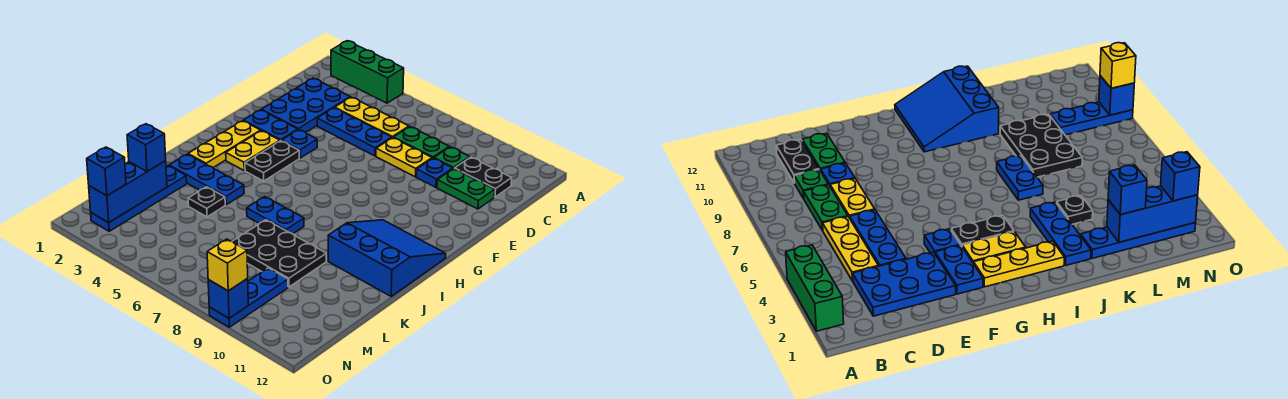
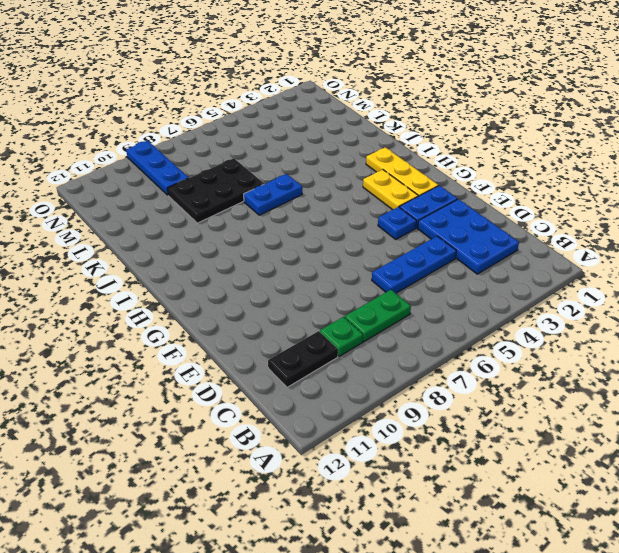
none -> green brick A2:A4 level 1
none -> yellow plate C4:C6 level 1
none -> yellow plate D7:D8 level 1

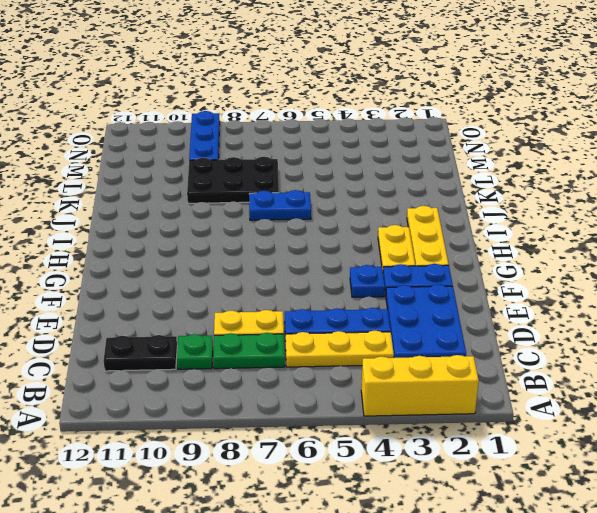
yellow brick A2:A4 level 1 -> green brick A2:A4 level 1
none -> blue plate D9 level 1
none -> green plate D10:D11 level 1
none -> black plate G4:H4 level 1

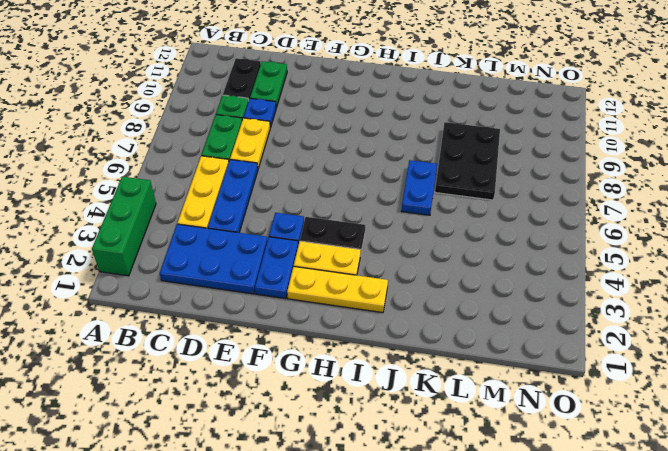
none -> blue slope H10:J12 level 1 top J
none -> blue plate J2:J4 level 1
none -> blue plate K2:N2 level 1

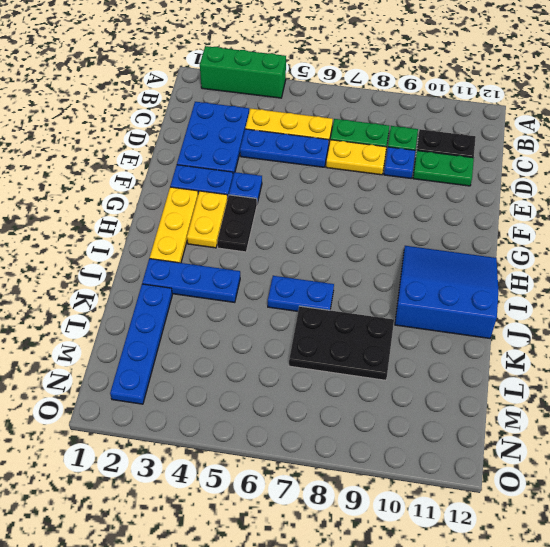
none -> black plate K4 level 1
none -> blue plate M9:O9 level 1
none -> blue brick L2:N2 level 2

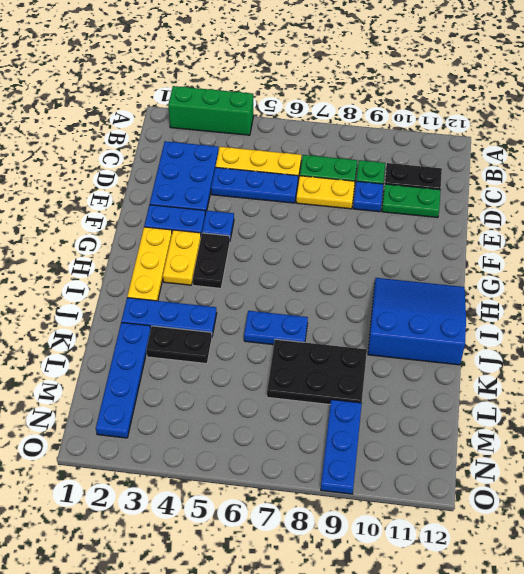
black plate K3:K4 level 1 -> black plate K4 level 1
none -> blue brick L2:N2 level 2
none -> blue brick O9 level 2
none -> blue brick L2 level 3

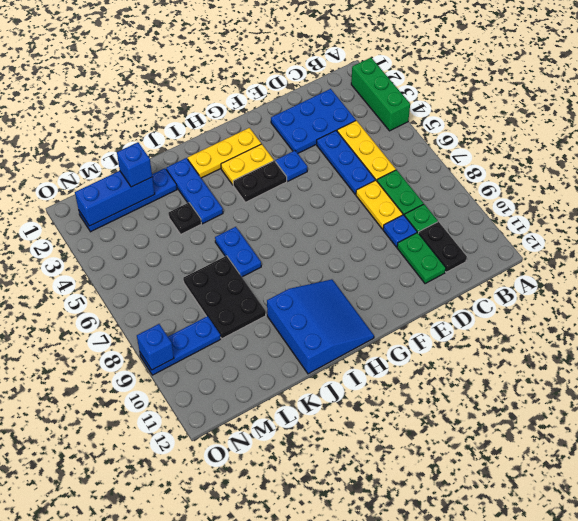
none -> blue plate F2:F3 level 1
none -> blue brick N2 level 3
none -> yellow brick O9 level 3

